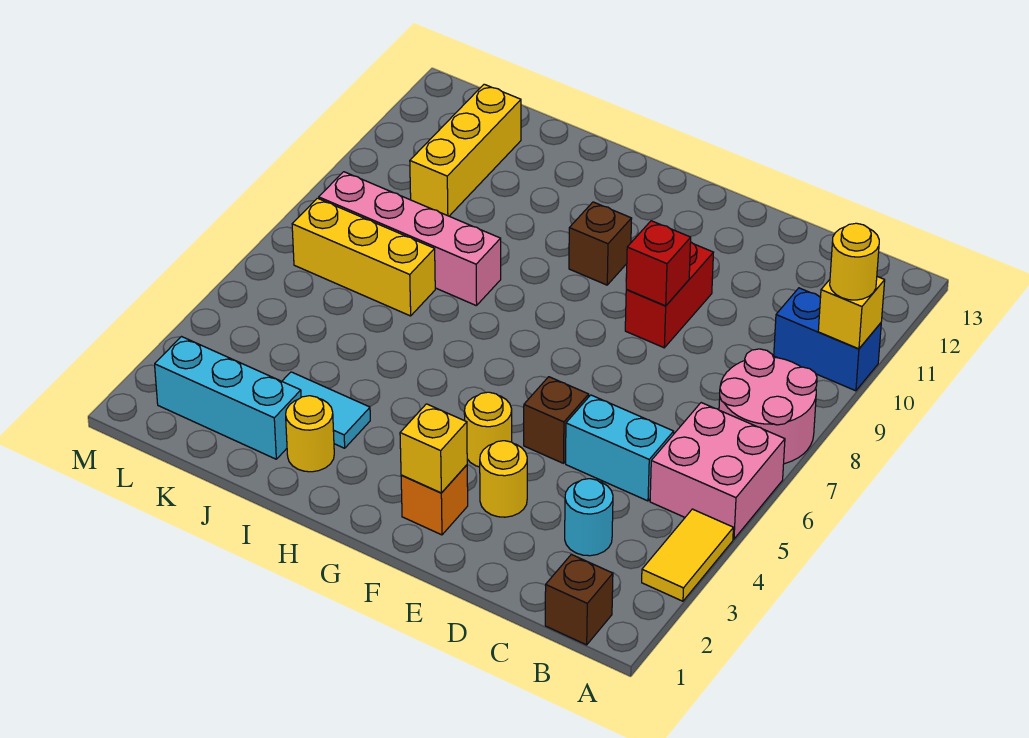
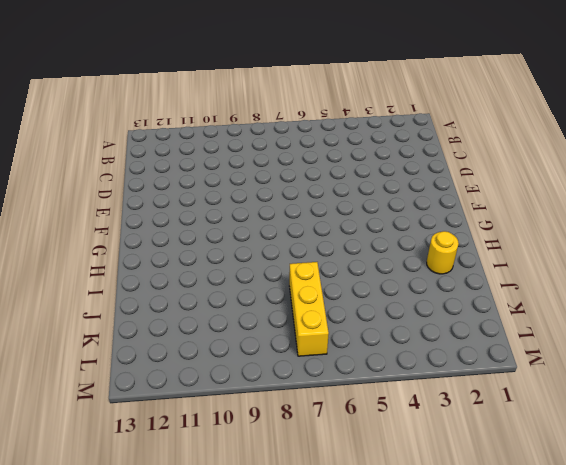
none -> yellow tile A3:A4 level 1
none -> pink brick A5:B6 level 1
none -> pink round brick A7:B8 level 1

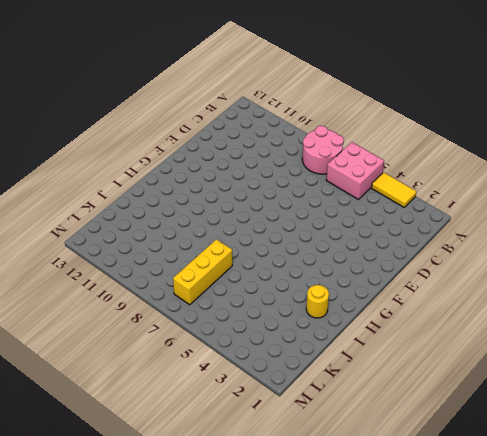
none -> blue brick A10:B10 level 1
none -> brown brick B1 level 1
none -> cyan round brick C3 level 1

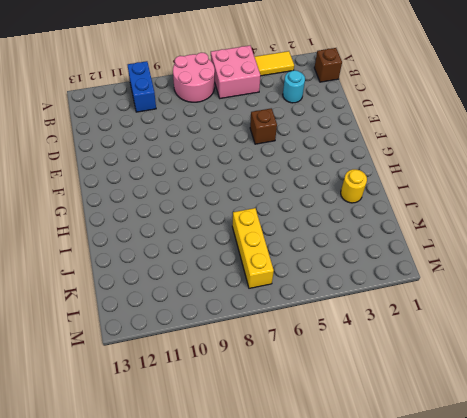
none -> cyan brick C5:D5 level 1
none -> yellow round brick E3 level 1
none -> red brick E9:E10 level 1

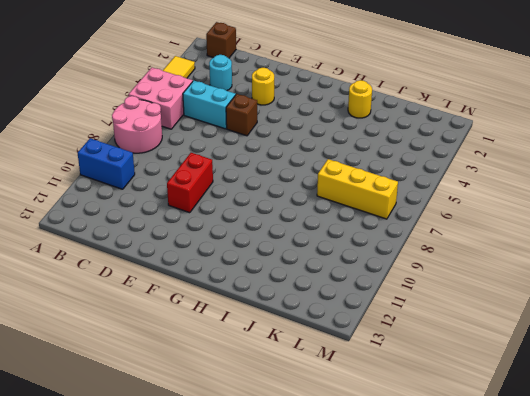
none -> orange brick F2 level 1
none -> yellow round brick F4 level 1
none -> brown brick G10 level 1

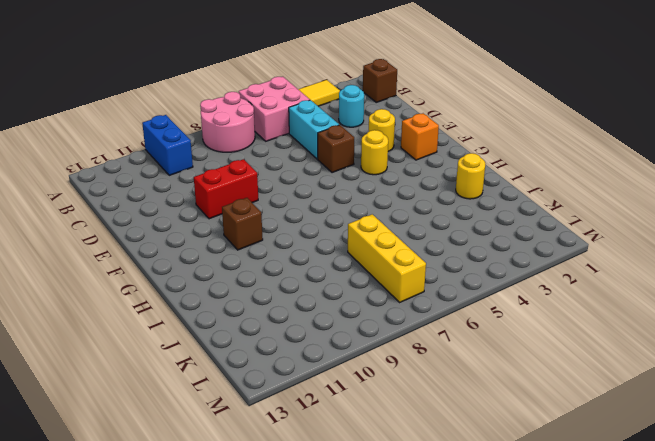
none -> cyan tile I3:J3 level 1
none -> pink brick I8:L8 level 1
none -> cyan brick J2:L2 level 1

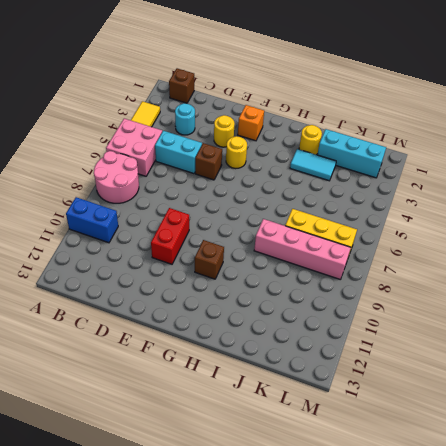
none -> yellow brick K10:K12 level 1
none -> yellow brick A10 level 2
none -> red brick E9 level 2

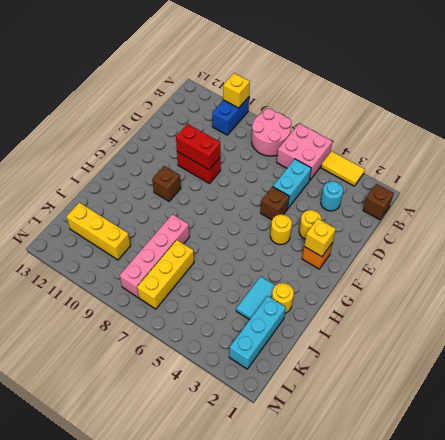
red brick E9:E10 level 2 -> red brick E9 level 2
none -> yellow round brick A10 level 3

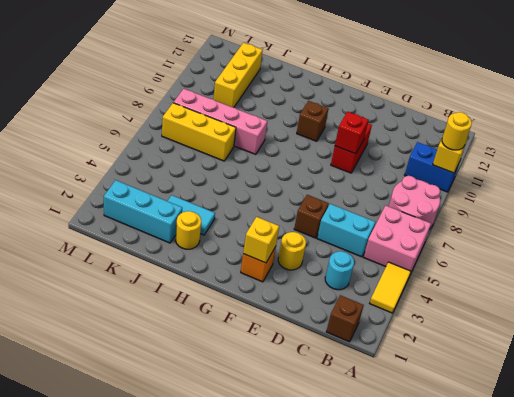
none -> yellow round brick F4 level 1

